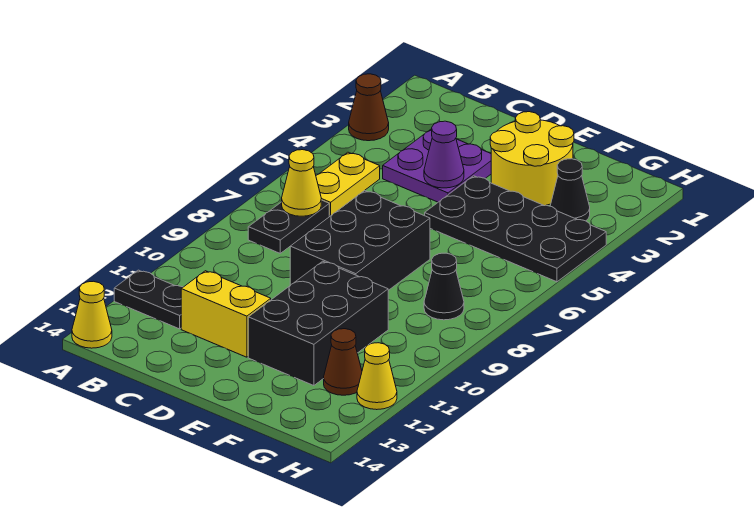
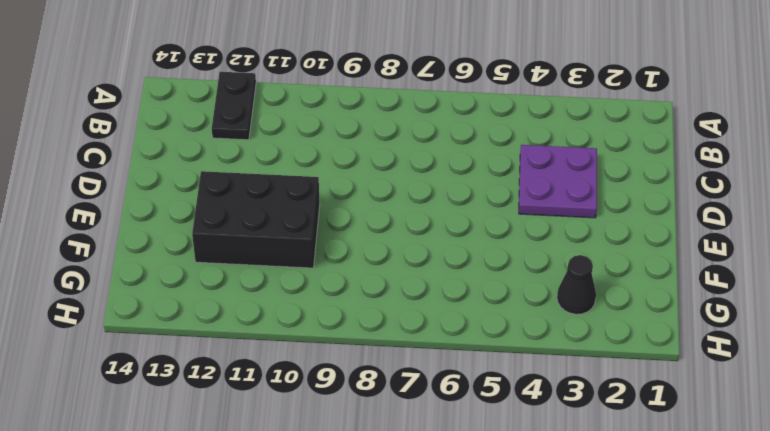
none -> brown cone A3 level 1
none -> yellow cone A14 level 1
none -> yellow plate B5:B6 level 1

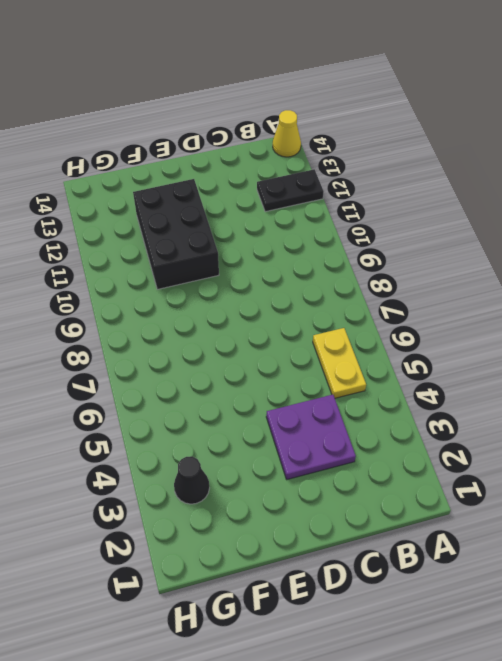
none -> brown cone A3 level 1
none -> black plate B7:B8 level 1
none -> yellow brick C12:D12 level 1

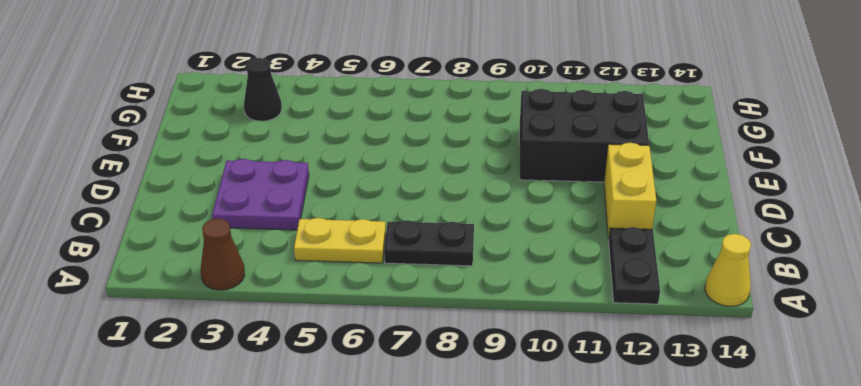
none -> black brick D7:E9 level 1
none -> yellow round brick E2:F3 level 1
none -> black plate E4:H5 level 1

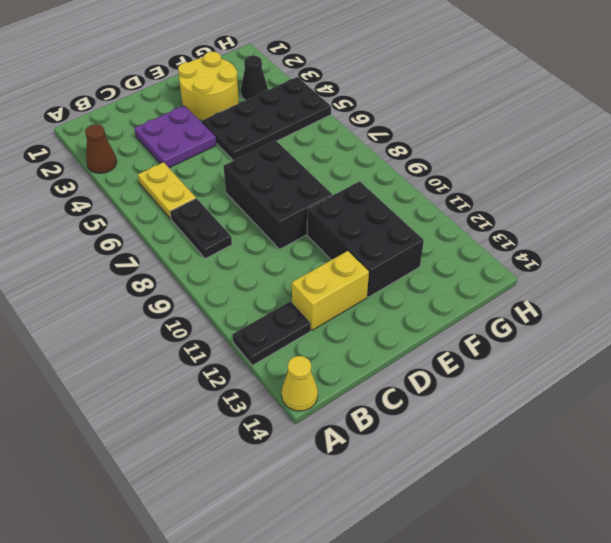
none -> black cone G8 level 1
none -> brown cone G12 level 1
none -> yellow cone H12 level 1

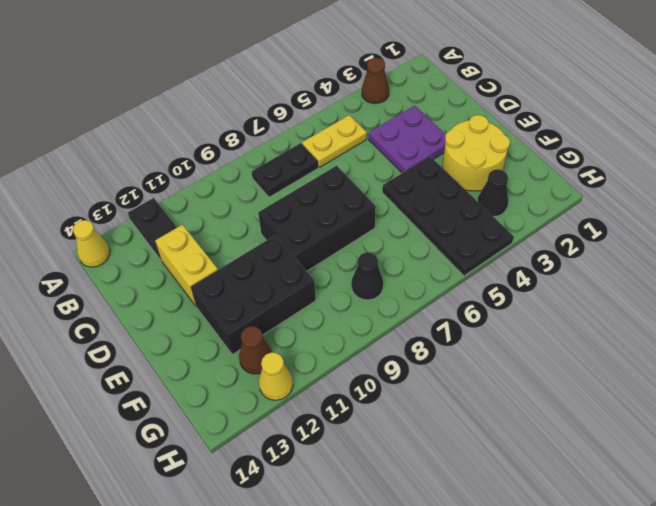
none -> yellow cone B7 level 2
none -> purple cone D4 level 2

